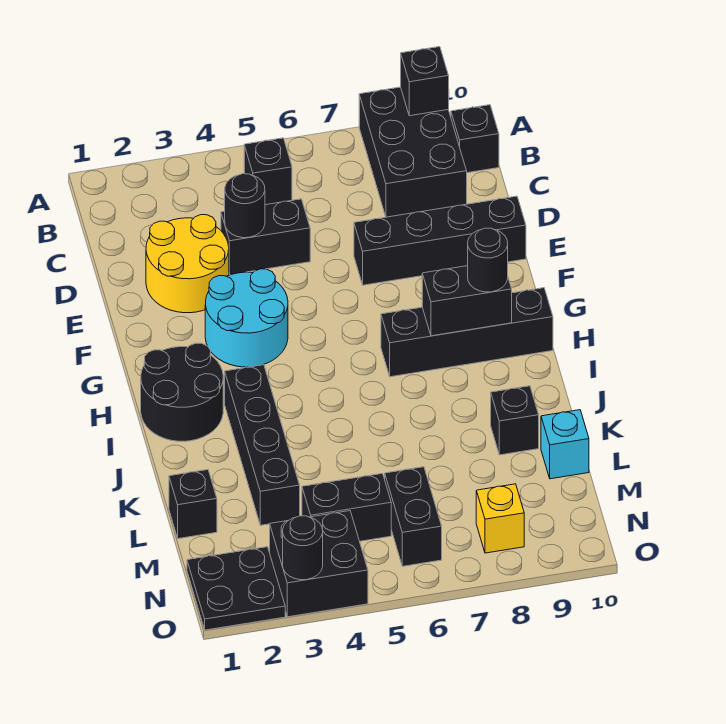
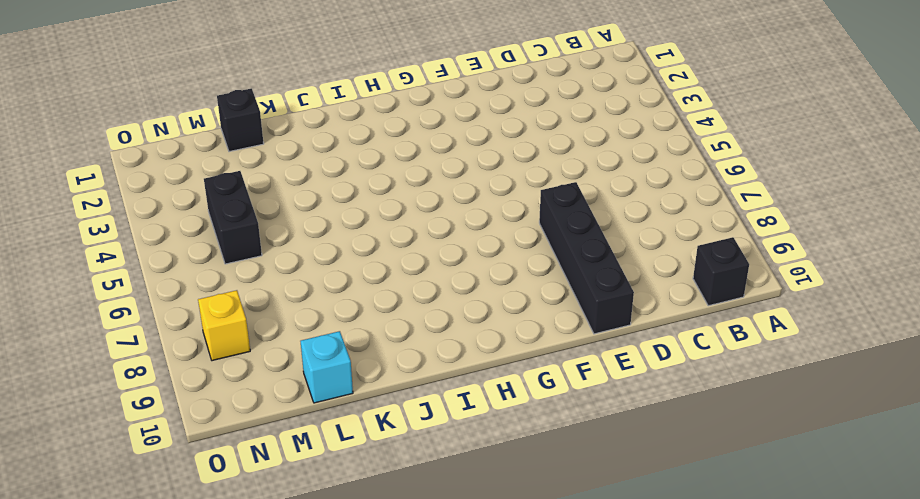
none -> black brick A8:C9 level 1
none -> black brick B5 level 1
none -> yellow round brick D2:E3 level 1

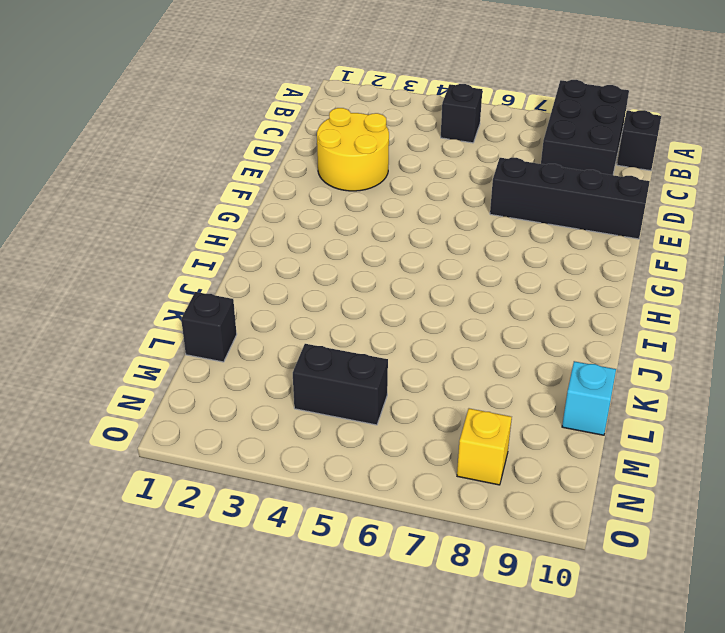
none -> black brick D4:D5 level 1
none -> cyan round brick F3:G4 level 1
none -> black round brick H1:I2 level 1

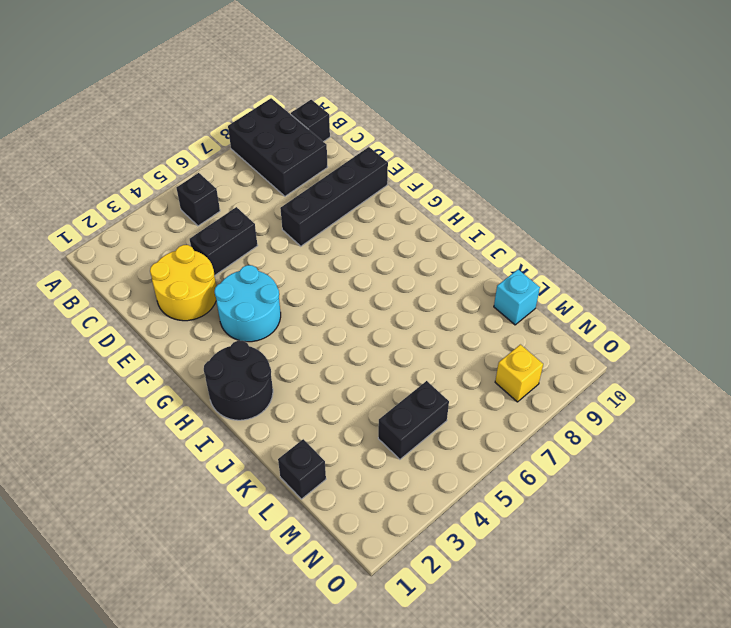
none -> black brick H7:H10 level 1
none -> black brick I3:L3 level 1
none -> black brick K9 level 1

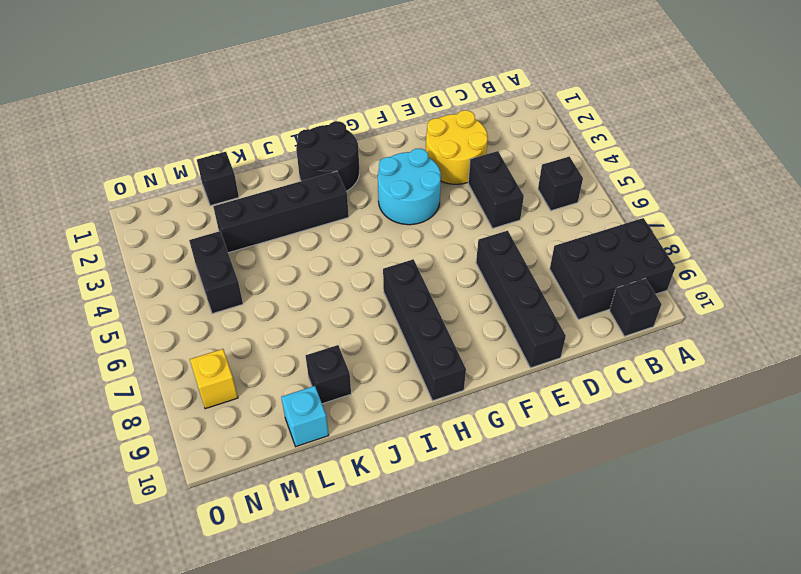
none -> black brick M6:N6 level 1
none -> black plate N1:O2 level 1
none -> black brick N3:O4 level 1

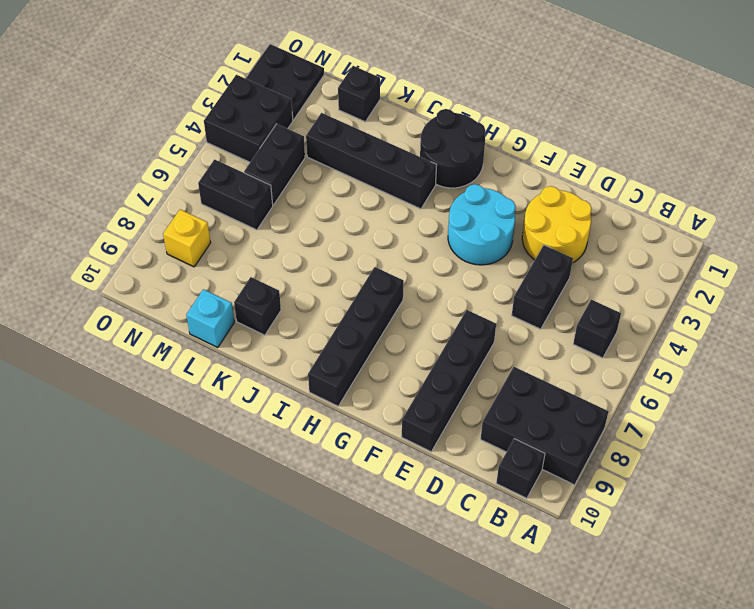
none -> black brick A9 level 2
none -> black round brick D4 level 2
none -> black brick H8:H9 level 2

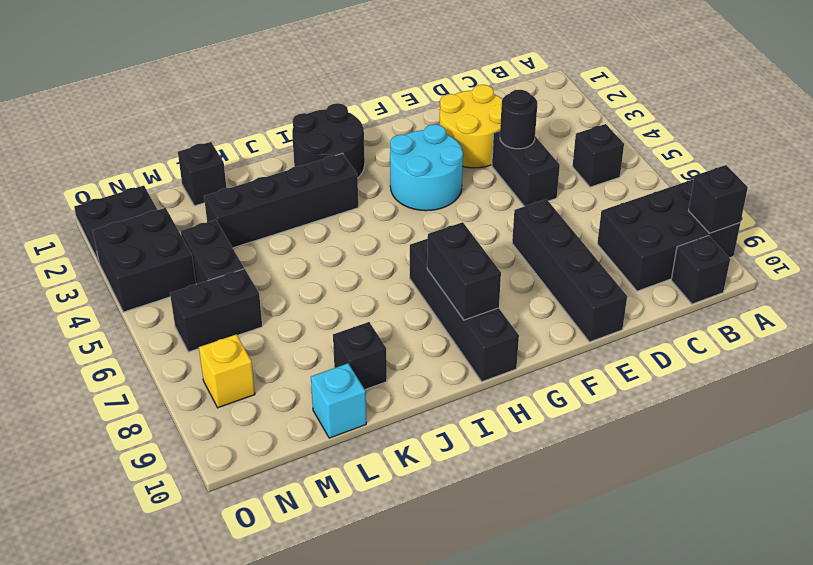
none -> black round brick O3 level 2
none -> black round brick H9 level 3

